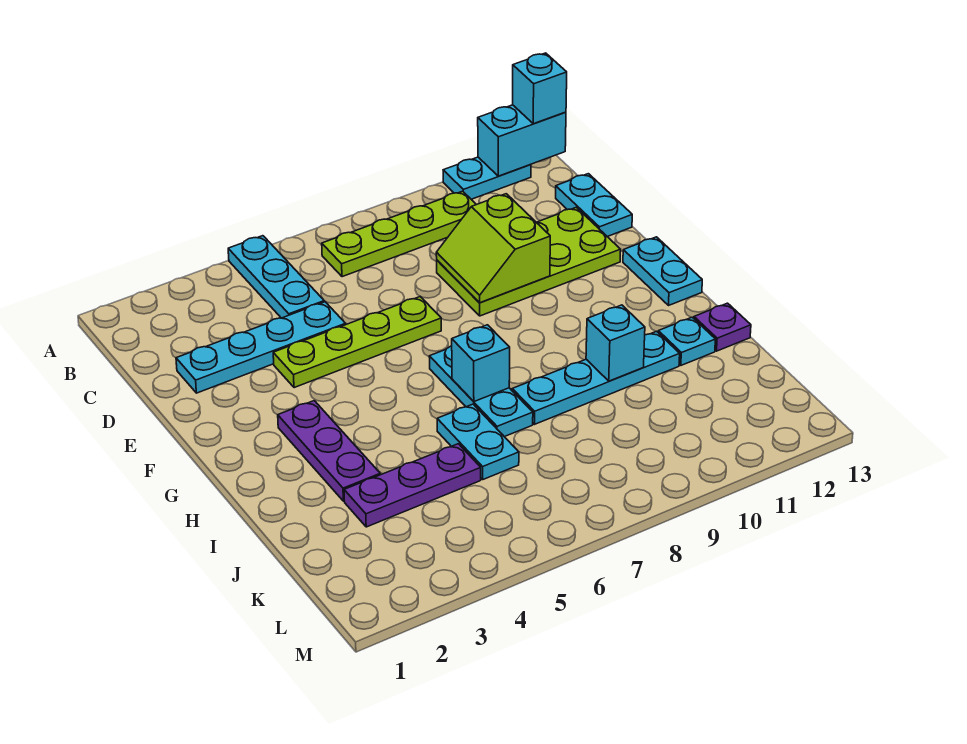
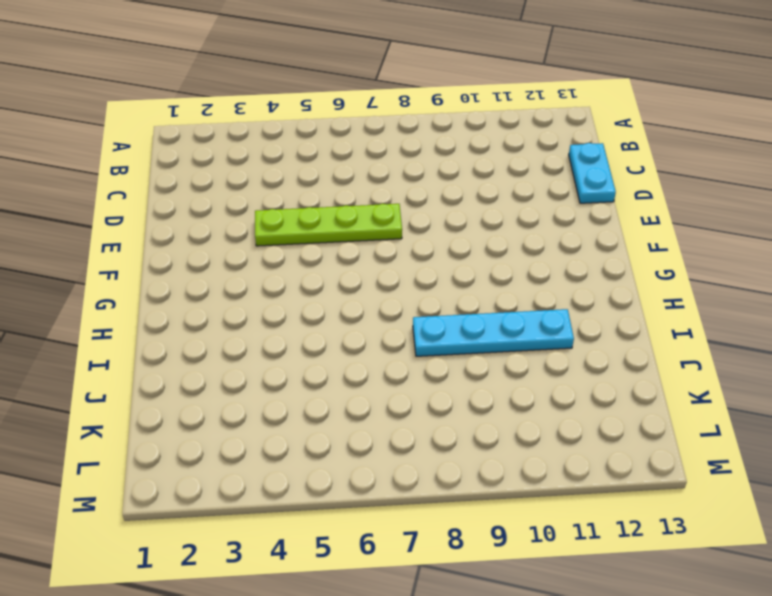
none -> cyan plate A5:C5 level 1
none -> cyan plate A11:A12 level 1
none -> lime plate B7:B10 level 1

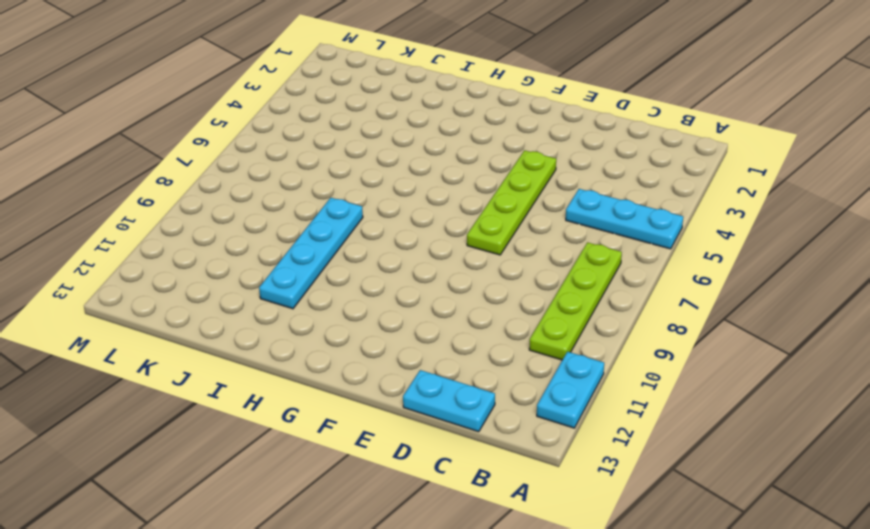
none -> cyan plate D2:D5 level 1
none -> lime plate D9:E12 level 1
none -> cyan plate F13:G13 level 1

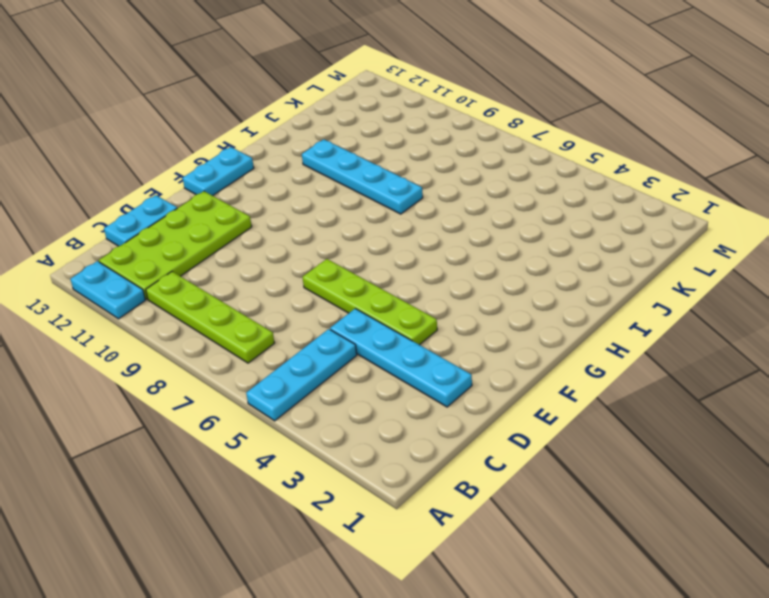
lime plate B11:E12 level 1 -> lime plate D9:E12 level 1
none -> purple plate G3:I3 level 1
none -> cyan plate G7:I7 level 1
none -> cyan plate I6:J6 level 1

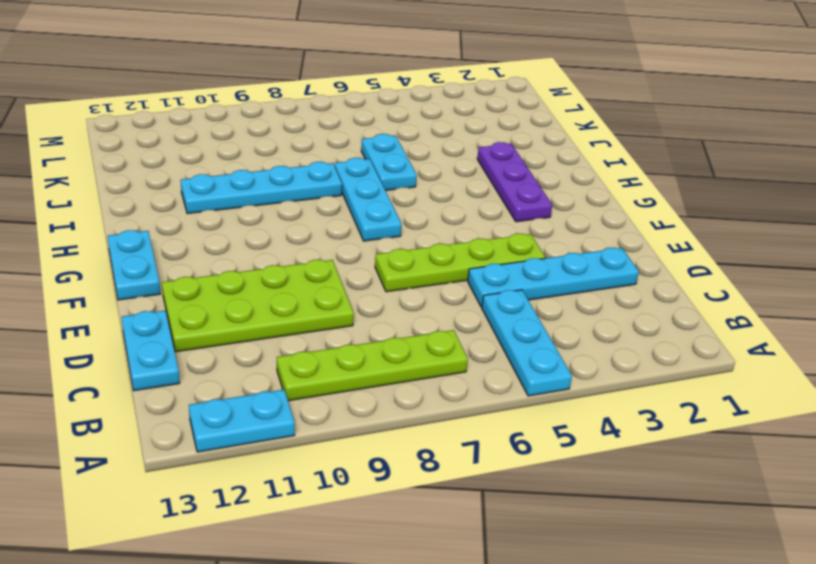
none -> cyan plate I12 level 1
none -> purple plate I13 level 1
none -> purple plate J3:J5 level 1

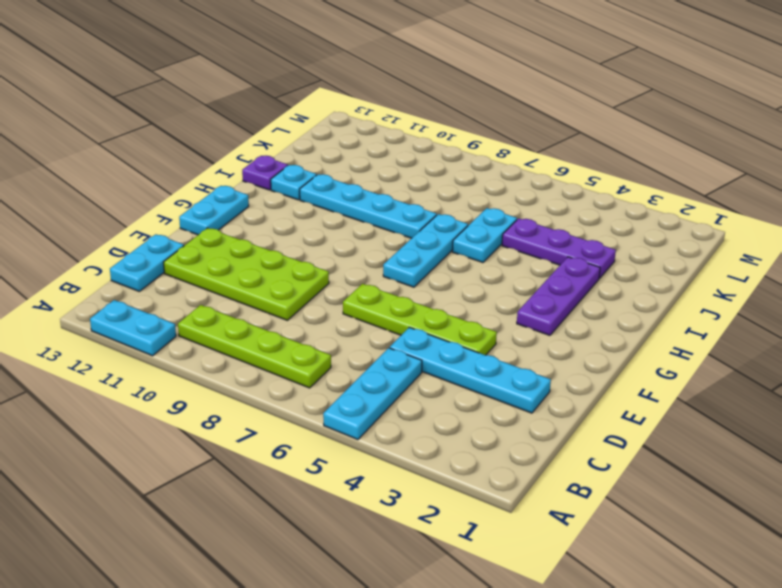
none -> cyan brick A12:A13 level 2
none -> lime slope D9:E10 level 2 top 10
none -> cyan brick H7 level 2

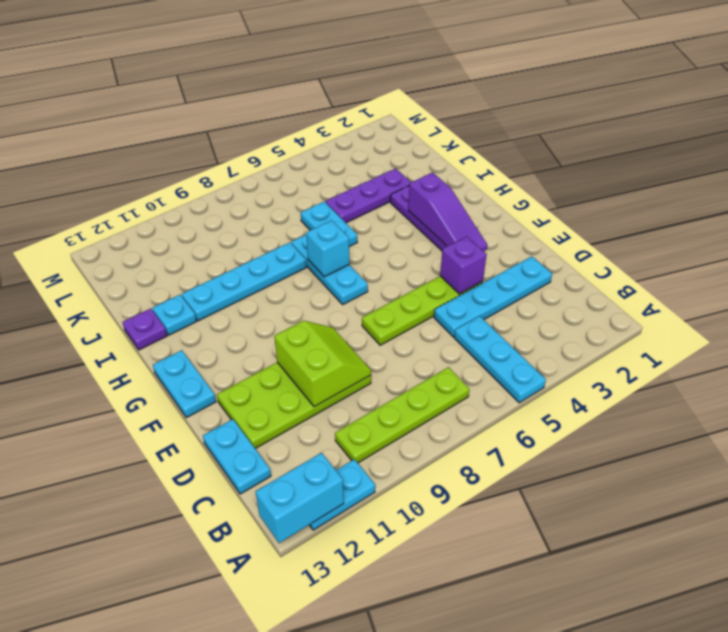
purple brick E4 level 2 -> none
purple slope F3:H3 level 2 top H -> none
none -> cyan brick I10 level 2
none -> cyan brick A13 level 3

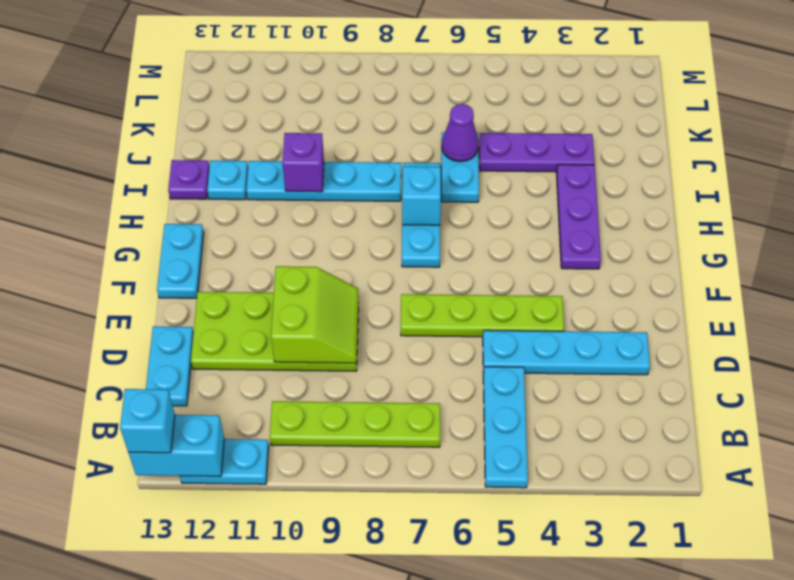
purple brick I10 level 2 -> cyan brick I10 level 2
purple cone J6 level 2 -> none

